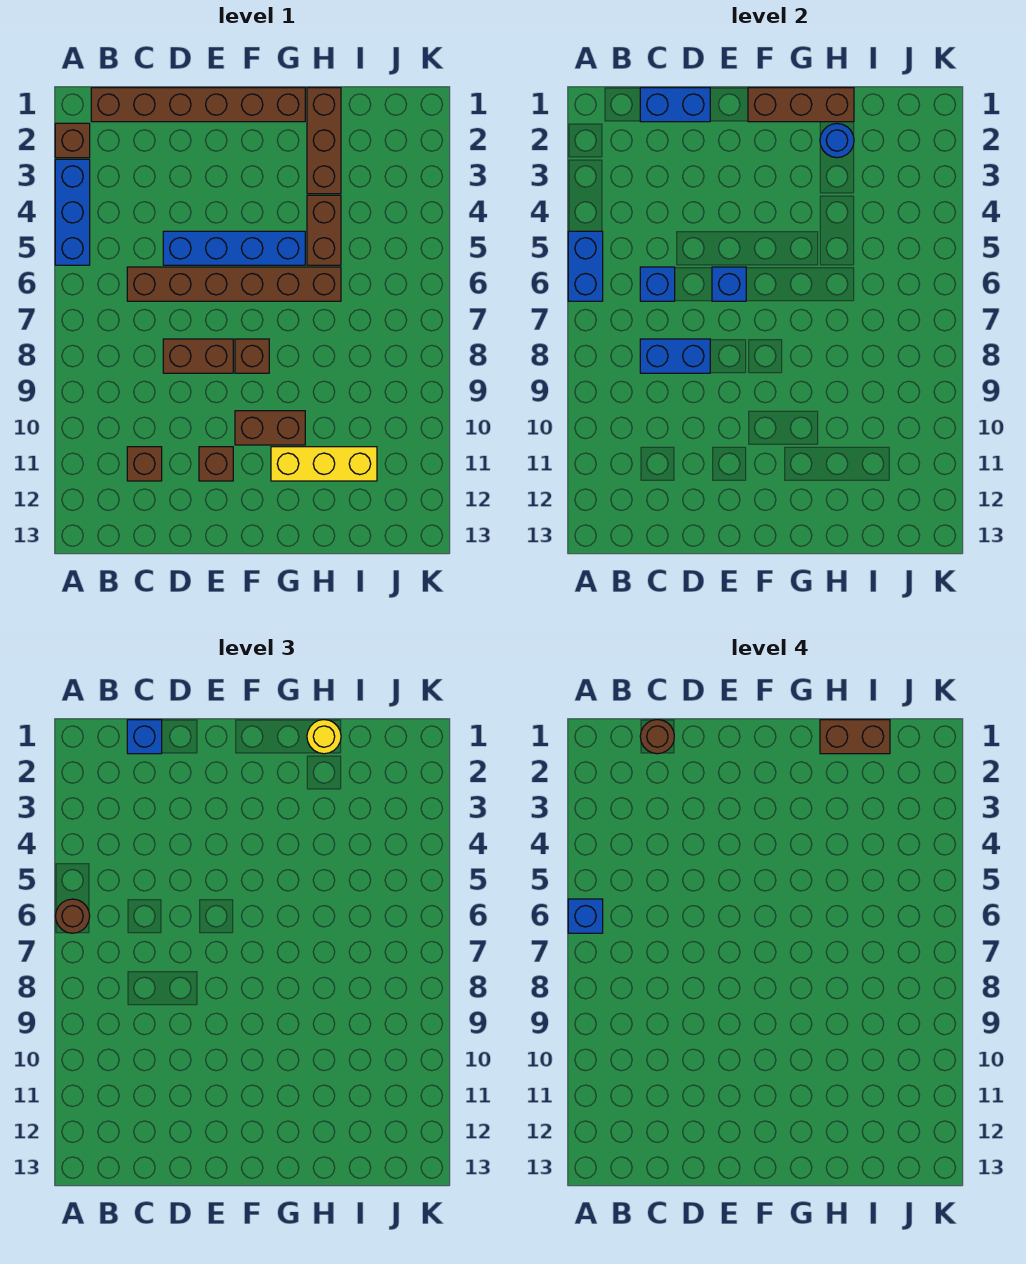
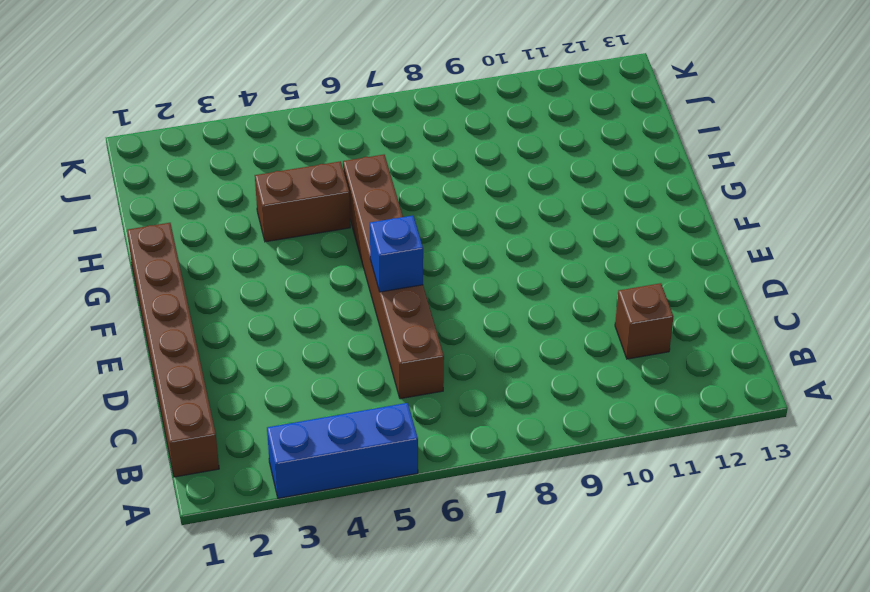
none -> brown brick A2 level 1
none -> blue brick D5:G5 level 1
none -> brown brick D8:E8 level 1

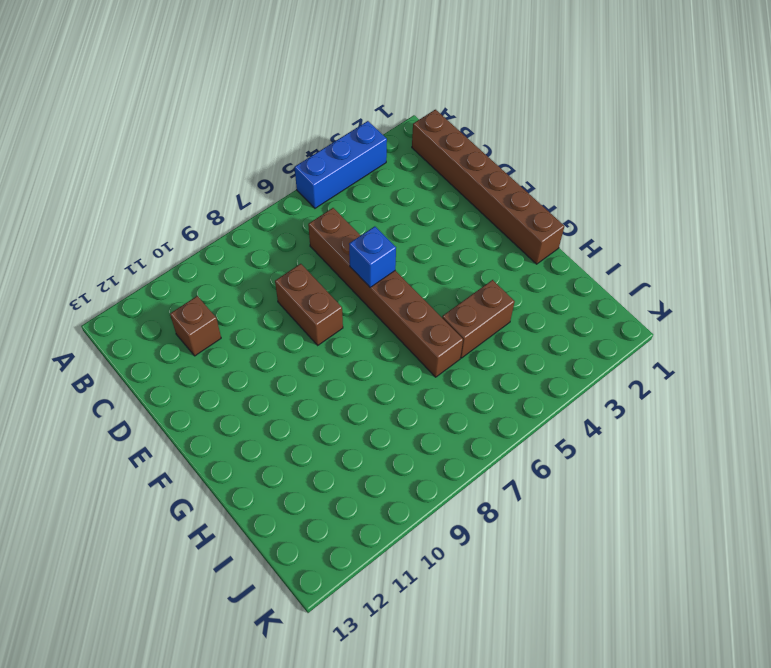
none -> brown brick A2 level 1
none -> blue brick D5:G5 level 1
none -> brown brick E11 level 1

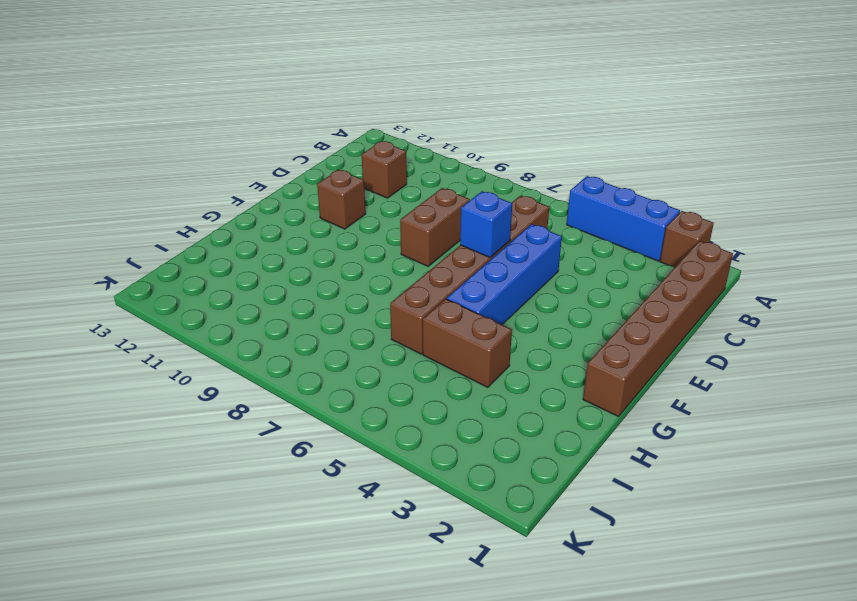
none -> brown brick F8 level 1
none -> brown brick F10:G10 level 1
none -> yellow brick G11:I11 level 1

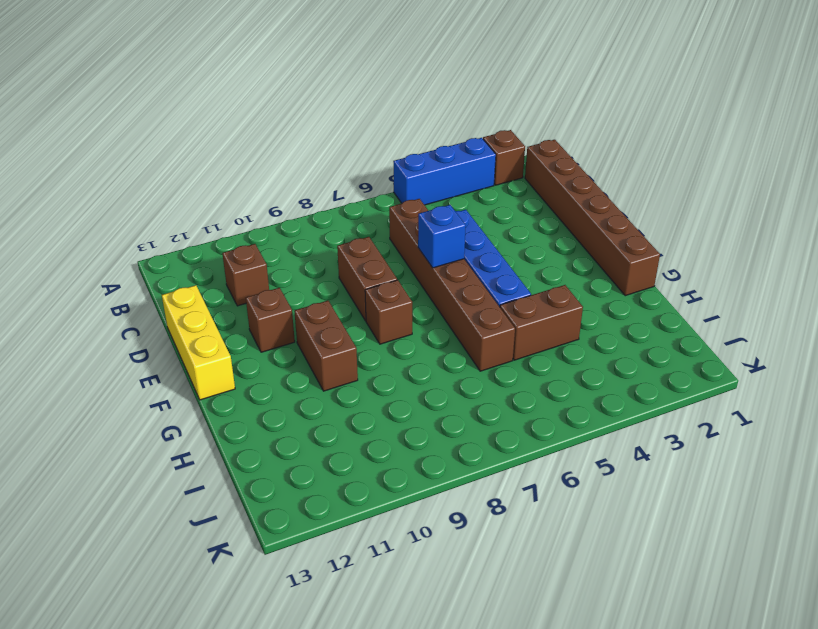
yellow brick D13:F13 level 1 -> yellow brick G11:I11 level 1
none -> brown brick H1:H3 level 1
none -> blue brick A5:A6 level 2
none -> blue brick C1:D1 level 2

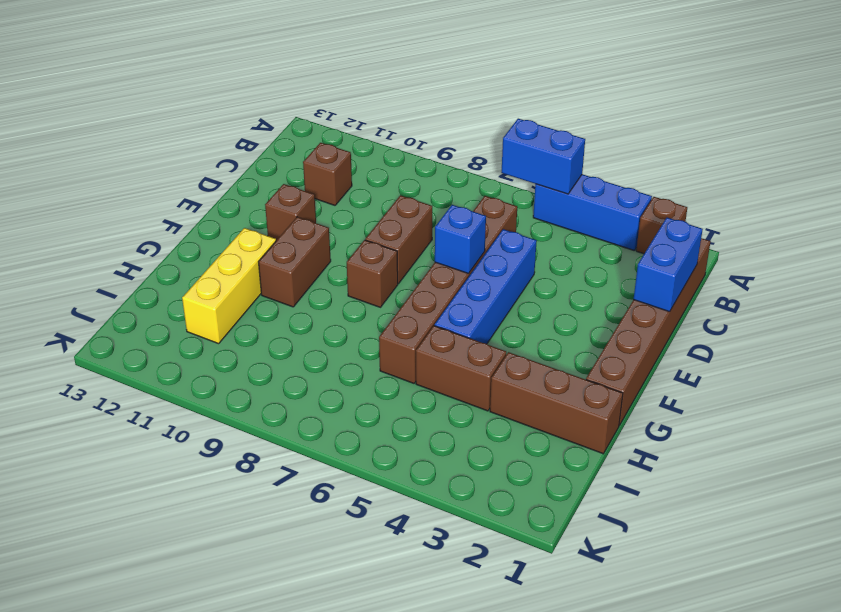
none -> blue brick C6 level 2
none -> blue brick C8:D8 level 2
none -> brown brick F1:H1 level 2

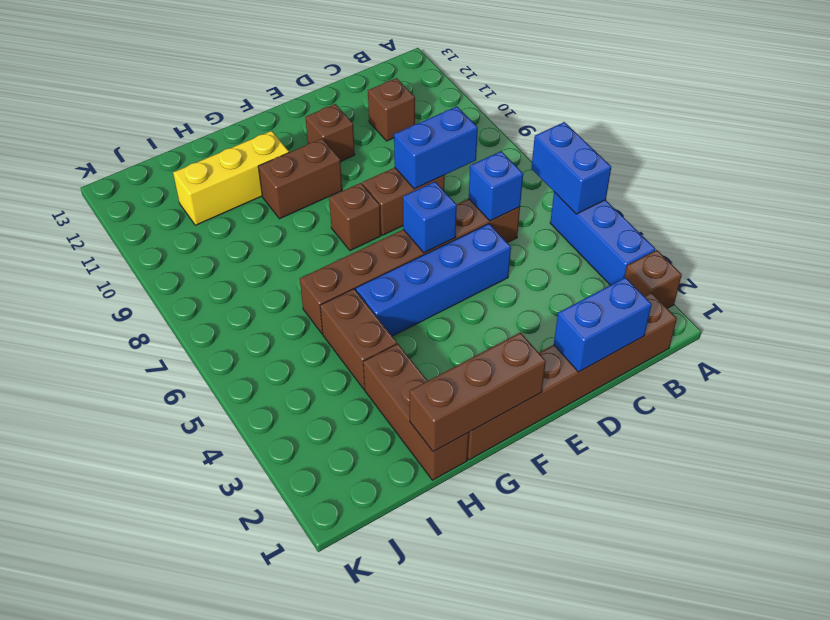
none -> blue round brick H2 level 2
none -> brown round brick A6 level 3
none -> blue brick C1 level 3

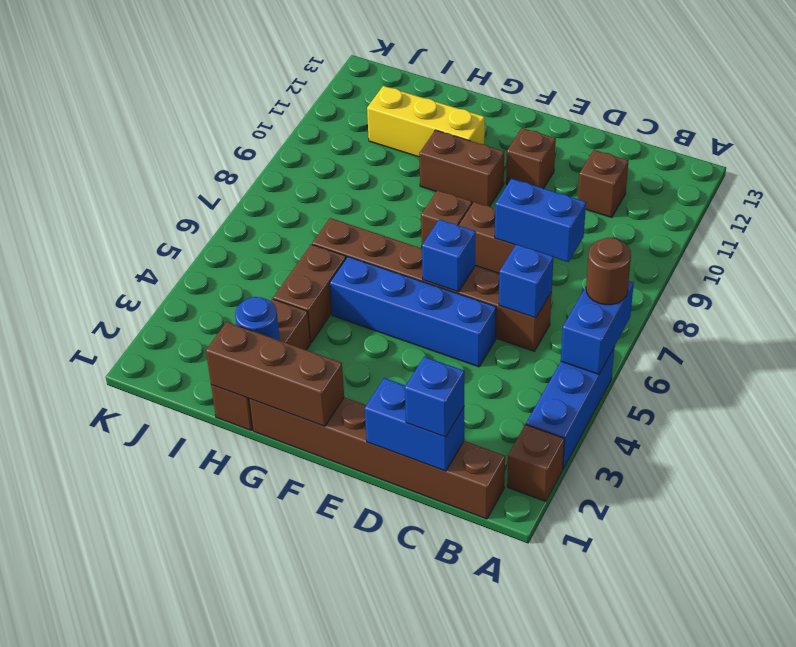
none -> yellow round brick H1 level 3
none -> blue brick A6 level 4
none -> brown round brick C1 level 4

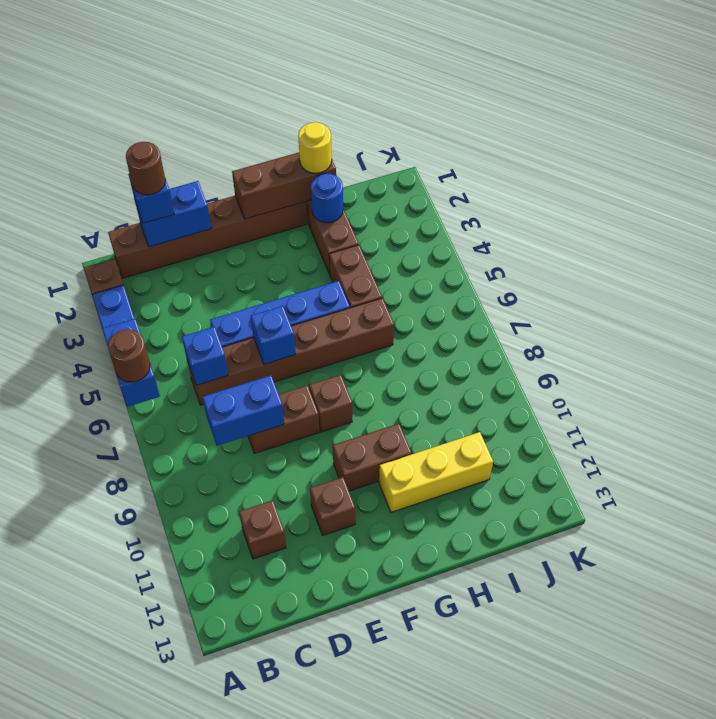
none -> blue brick A6 level 4
none -> brown brick H1:I1 level 4

